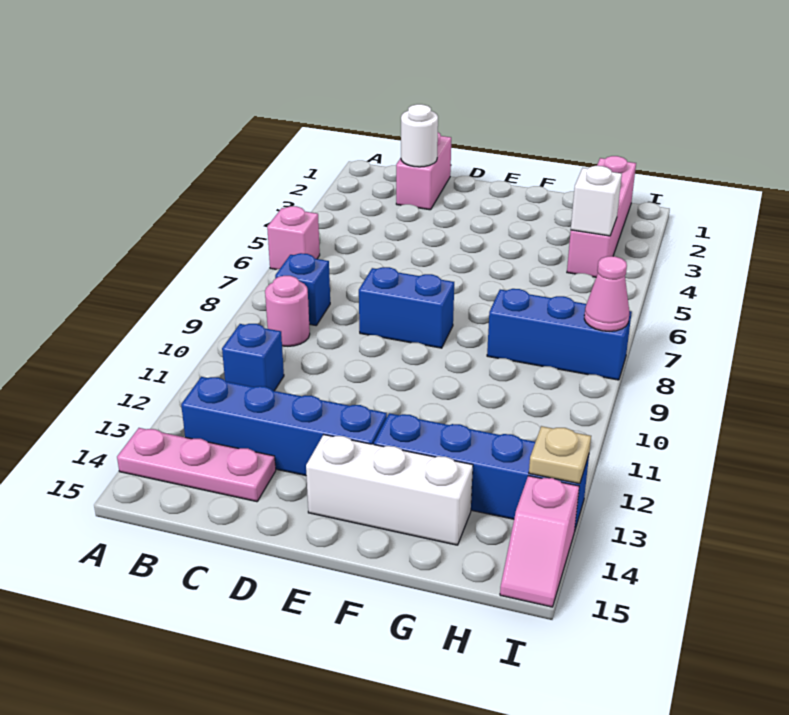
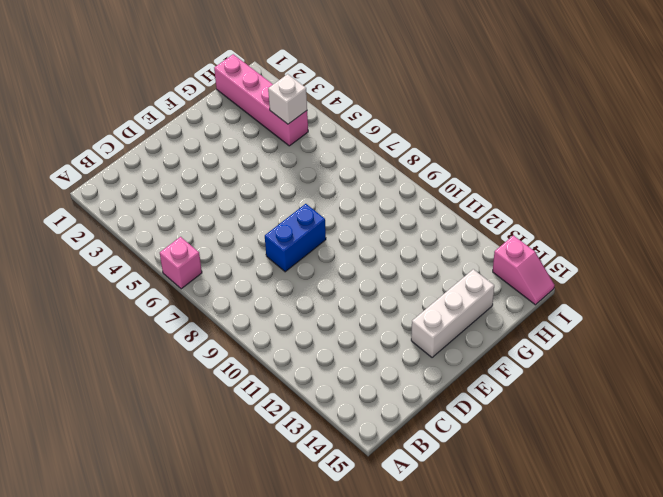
none -> pink plate A14:C14 level 1
none -> blue brick B8 level 1
none -> pink round brick B9 level 1

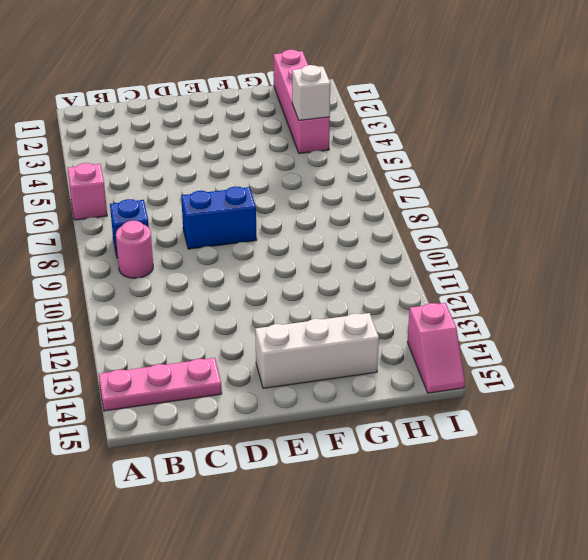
none -> blue brick B11 level 1
none -> blue brick B13:E13 level 1
none -> pink brick C1:C2 level 1

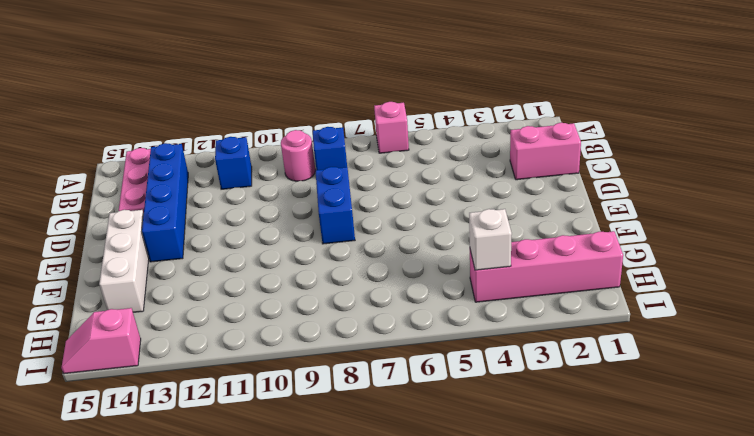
none -> blue brick F13:I13 level 1
none -> blue brick G8:I8 level 1
none -> white round brick C2 level 2

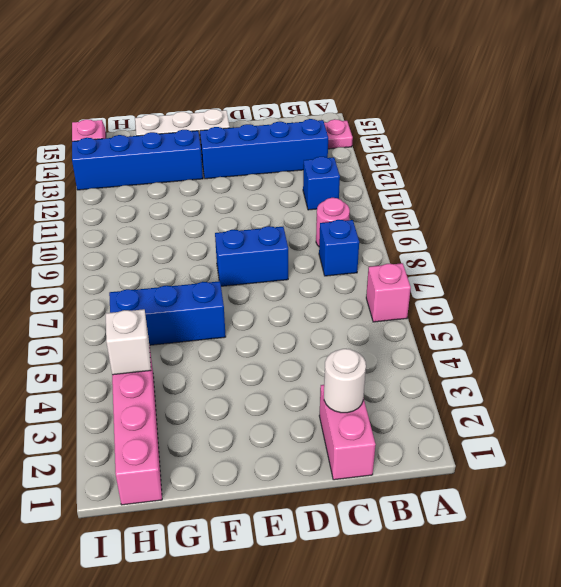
blue brick F6:H6 level 1 -> blue brick G8:I8 level 1
none -> pink cone I8 level 2
none -> tan plate I13 level 2

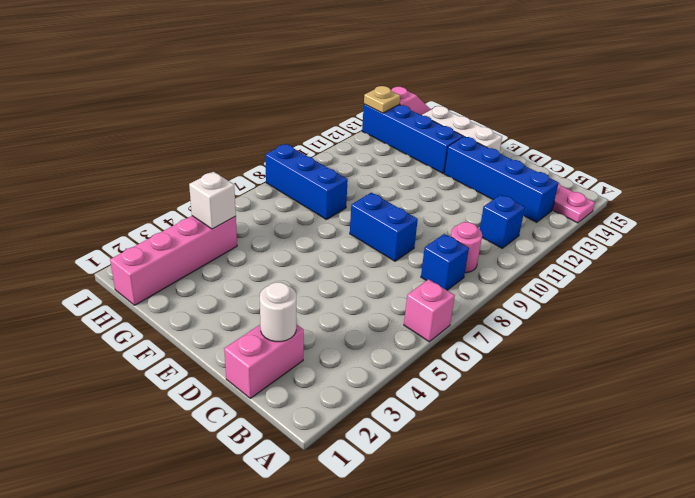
none -> pink cone I8 level 2

